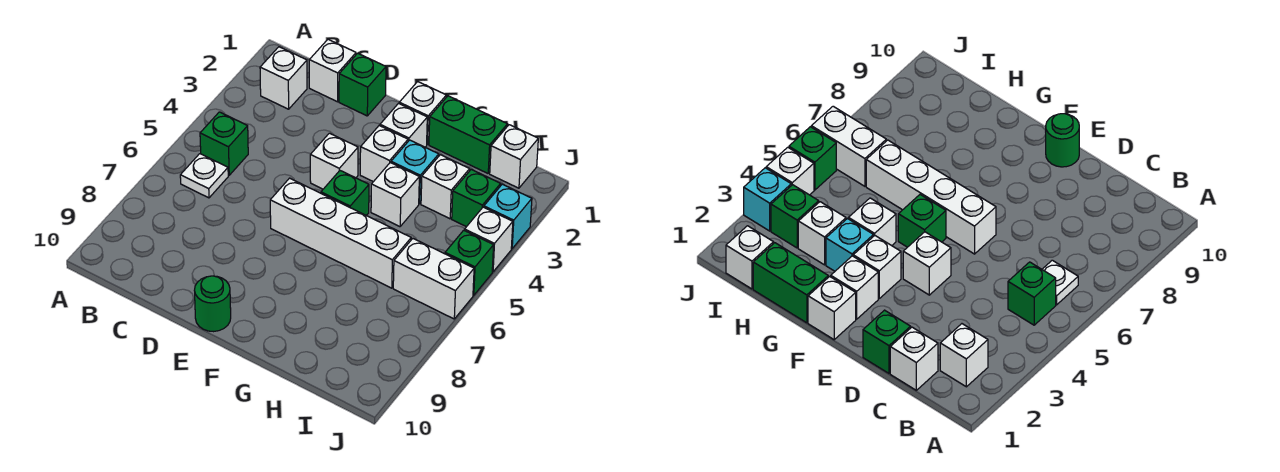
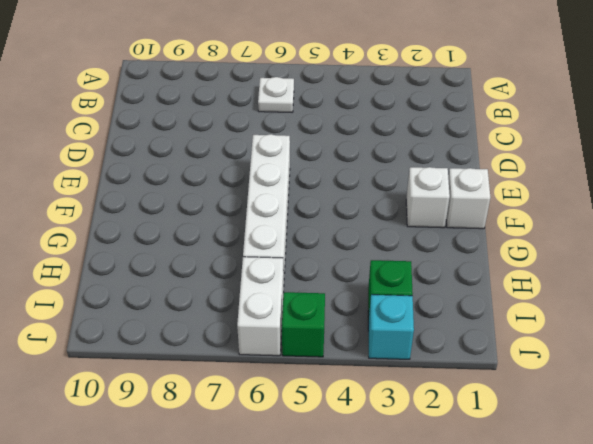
none -> white brick B2 level 1
none -> green brick B5 level 1
none -> white brick C1 level 1

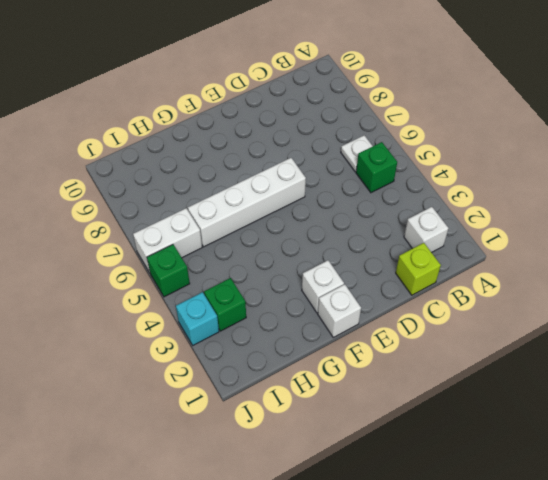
lime brick C1 level 1 -> white brick C1 level 1
none -> green brick D1 level 1
none -> white brick E4 level 1
none -> green round brick E10 level 1

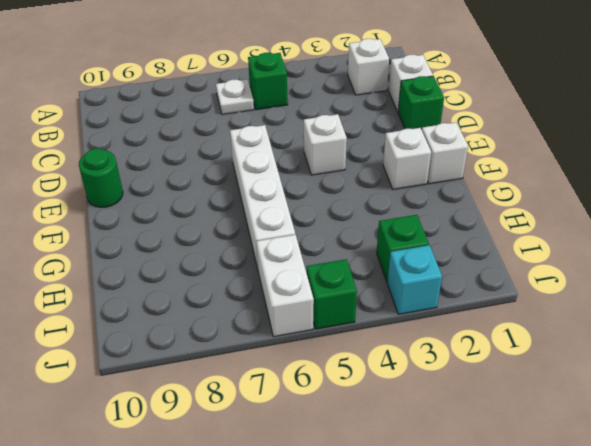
none -> white brick F3 level 1
none -> green brick F5 level 1
none -> green brick G1:H1 level 1

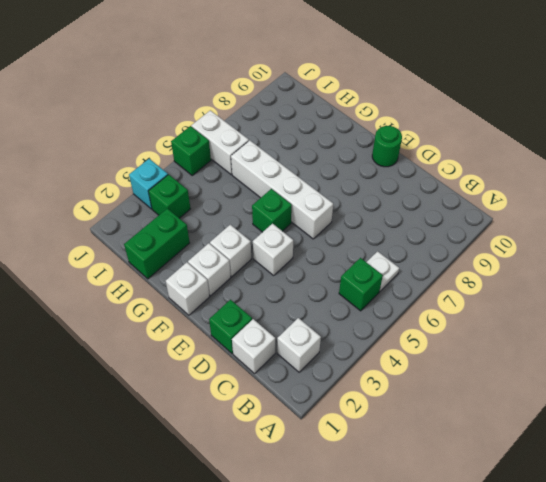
green brick H1:H2 level 1 -> green brick G1:H1 level 1
none -> cyan brick G3 level 1
none -> white brick G4 level 1
none -> white brick H3 level 1

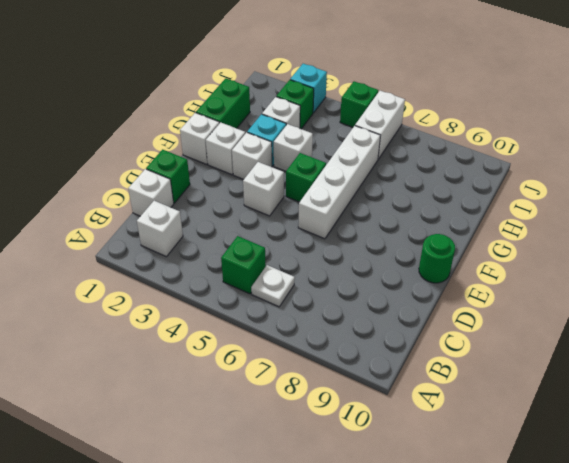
none -> white brick I1 level 1
none -> white brick J4 level 1

